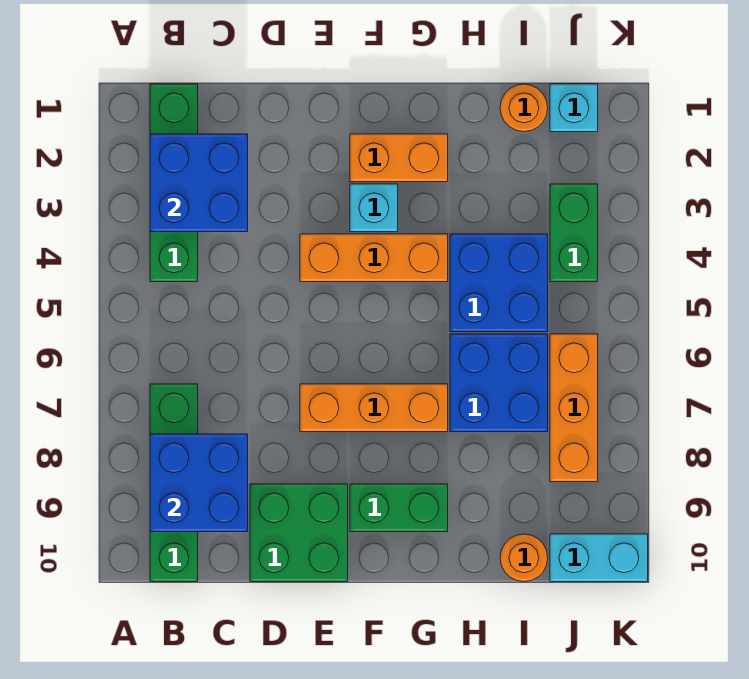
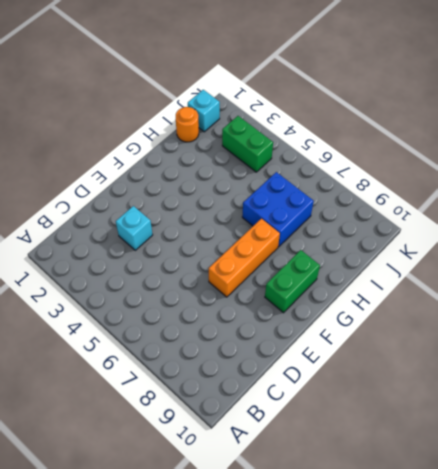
cyan brick D3 level 1 -> cyan brick F3 level 1
none -> green brick B1:B4 level 1
none -> green brick B7:B10 level 1
none -> green brick D9:E10 level 1

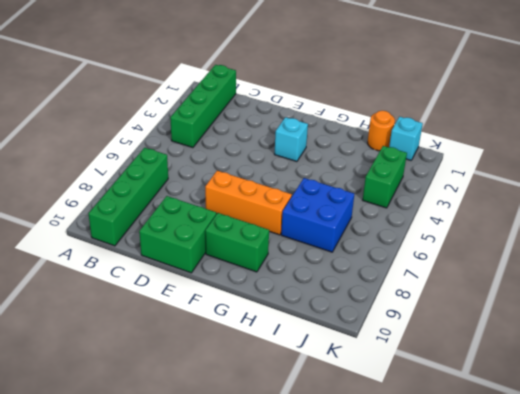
none -> orange brick E4:G4 level 1
none -> orange brick F2:G2 level 1
none -> blue brick H4:I5 level 1

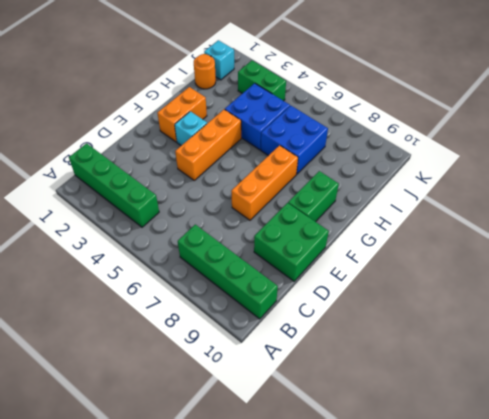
none -> orange round brick I10 level 1
none -> orange brick J6:J8 level 1
none -> cyan brick J10:K10 level 1

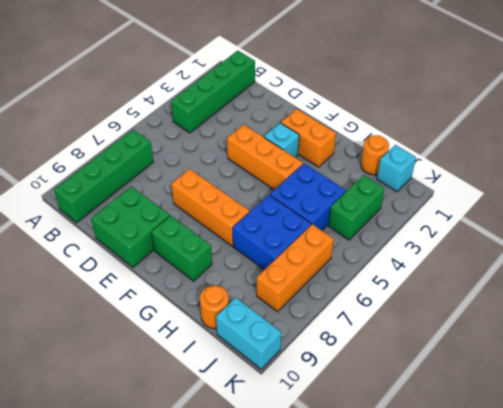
none -> blue brick B2:C3 level 2
none -> blue brick B8:C9 level 2

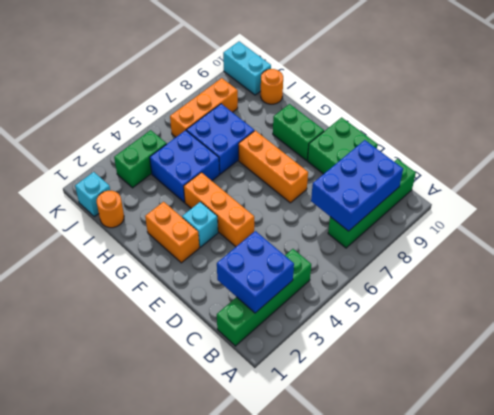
blue brick B7:C9 level 2 -> blue brick B8:C9 level 2

